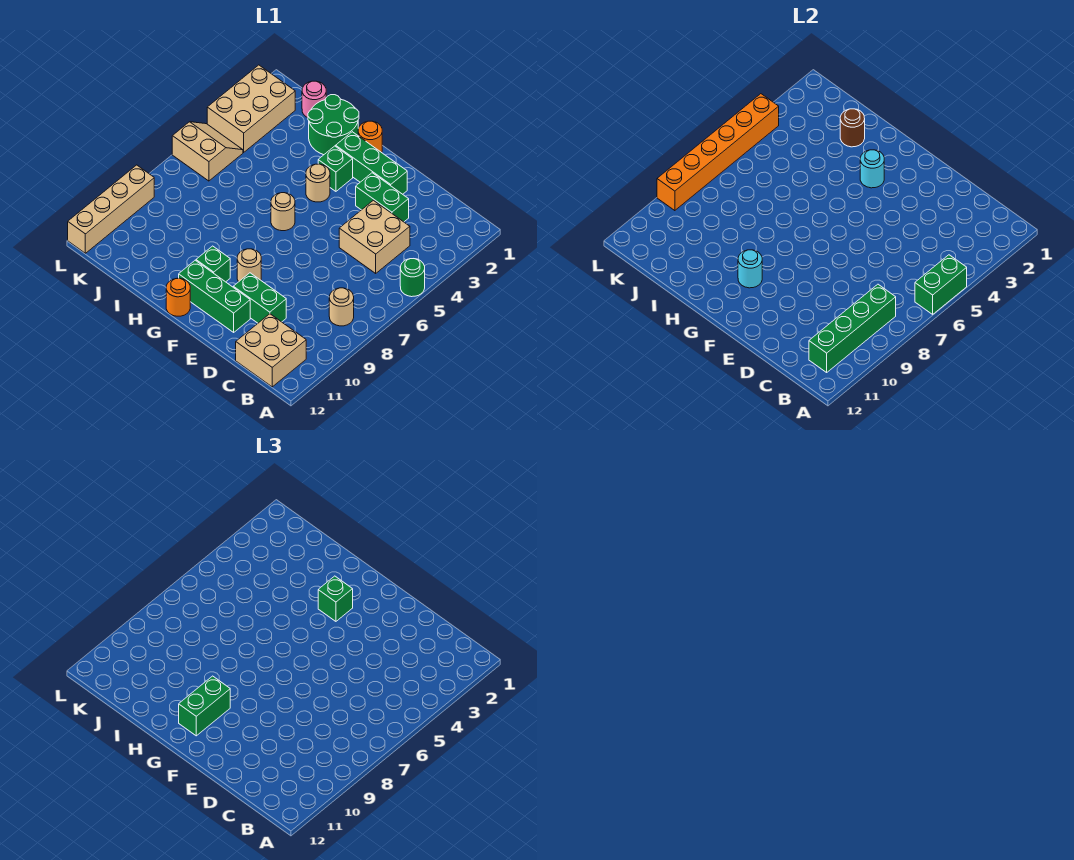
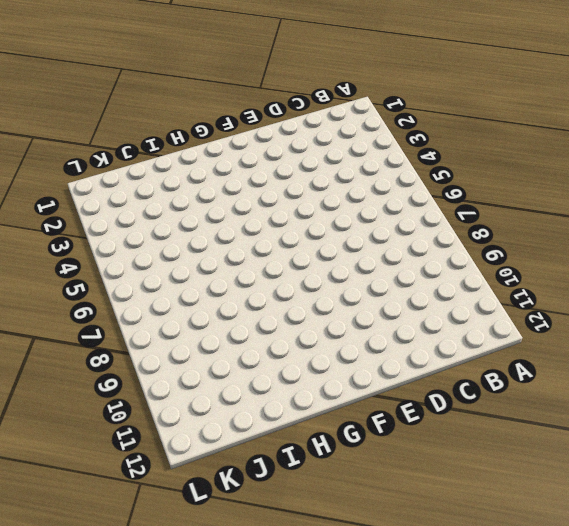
none -> green round brick A5 level 1
none -> tan round brick B8 level 1
none -> tan brick B11:C12 level 1

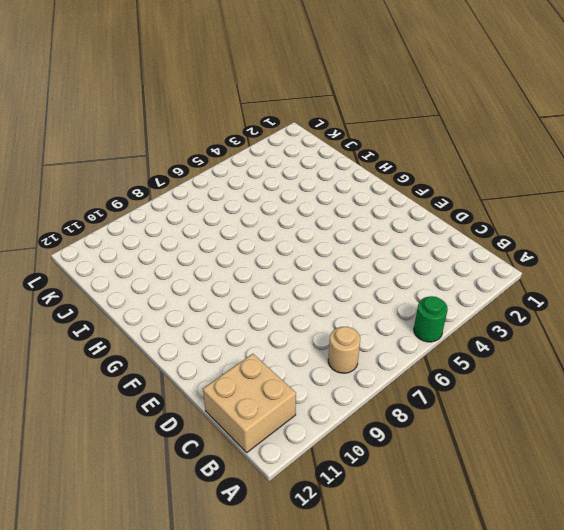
none -> tan brick C4:D5 level 1
none -> green brick D3:E3 level 1
none -> green brick D10:E10 level 1

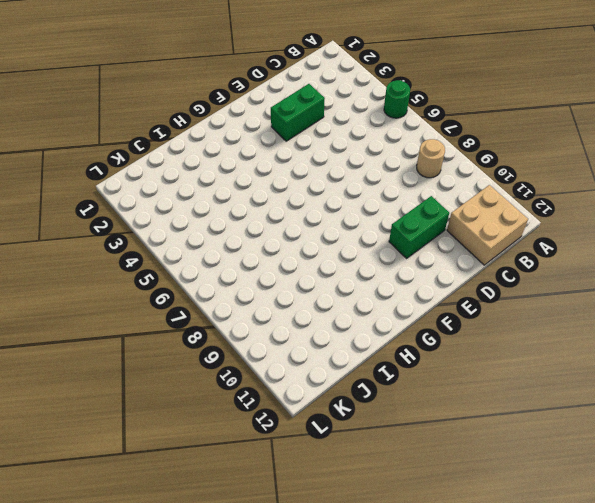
none -> tan brick C4:D5 level 1
none -> green brick E2:G2 level 1
none -> green brick E11:G11 level 1

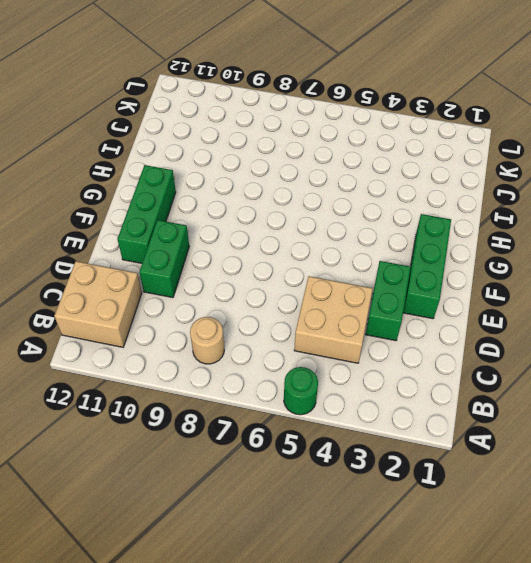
none -> tan round brick F9 level 1
none -> orange round brick G1 level 1
none -> green brick G3 level 1

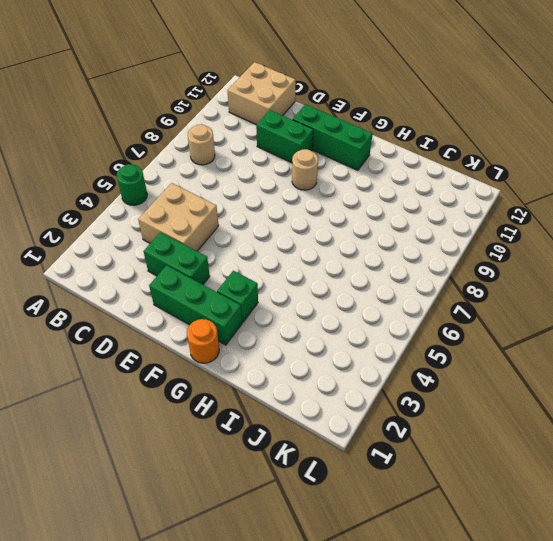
none -> tan round brick G4 level 1
none -> tan round brick G6 level 1
none -> green brick G10 level 1

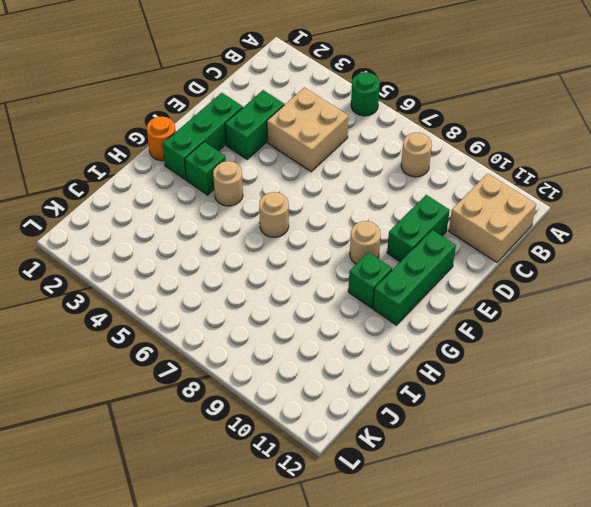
none -> orange round brick G12 level 1
none -> green round brick H1:I2 level 1
none -> pink round brick J1 level 1

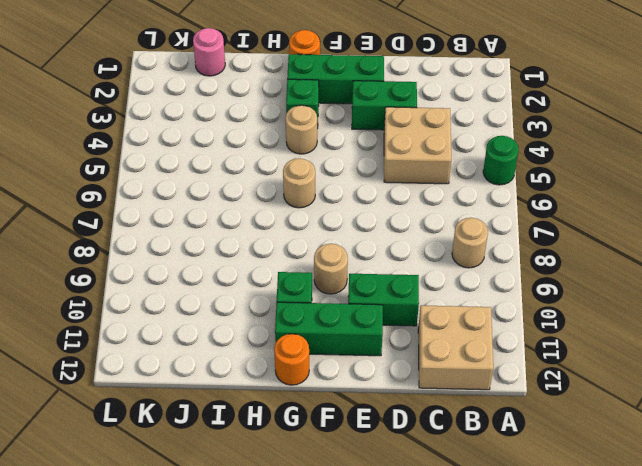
none -> green round brick H1:I2 level 1
none -> tan brick K2:L4 level 1
none -> tan slope K5:L6 level 1 top 6

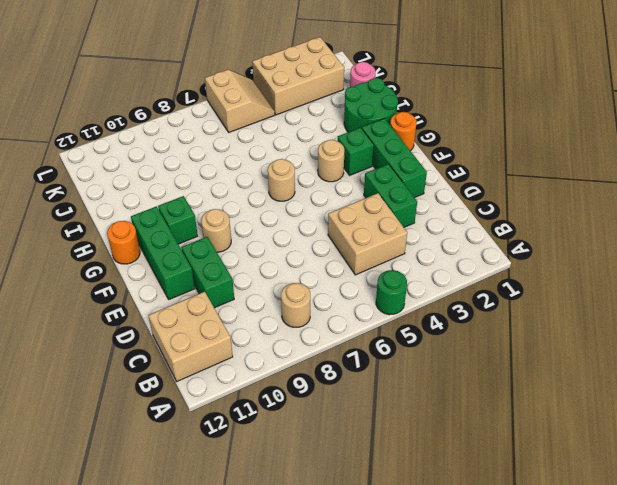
none -> tan brick L9:L12 level 1
none -> green brick A5:A6 level 2
none -> green brick B8:B11 level 2

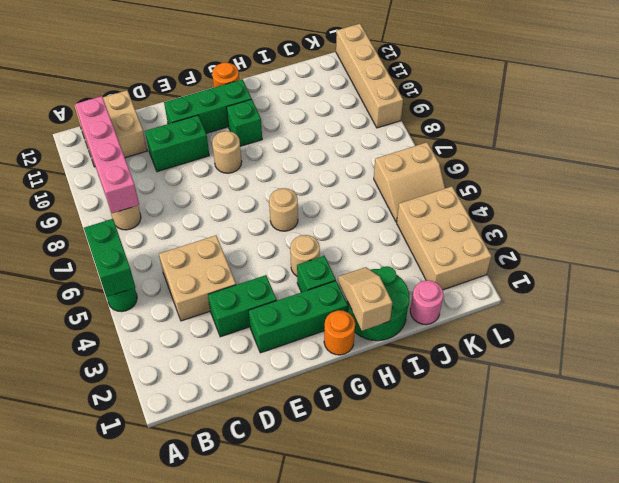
pink brick B8:B11 level 2 -> green brick B8:B11 level 2
tan slope H1:H2 level 2 top 1 -> none
none -> cyan round brick G3 level 2
none -> cyan round brick G10 level 2
none -> brown round brick I2 level 2

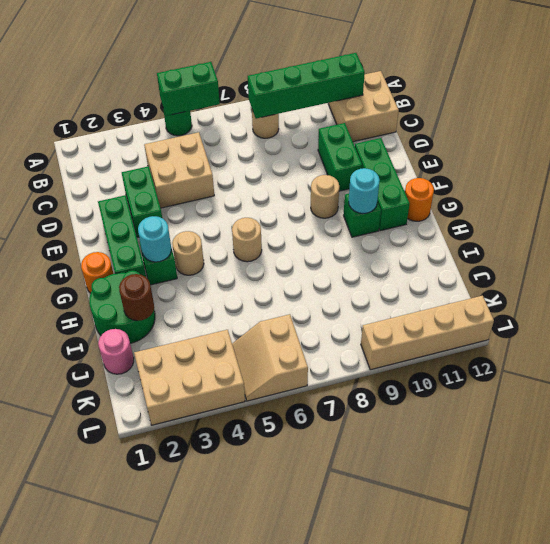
none -> orange brick L4:L9 level 2
none -> green brick G3 level 3
none -> green brick G10:G11 level 3

